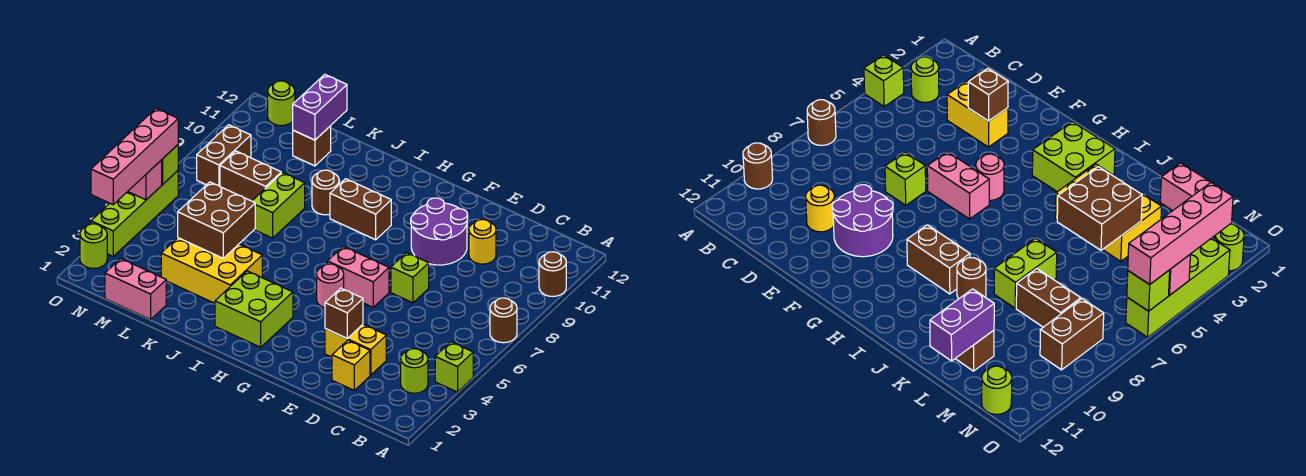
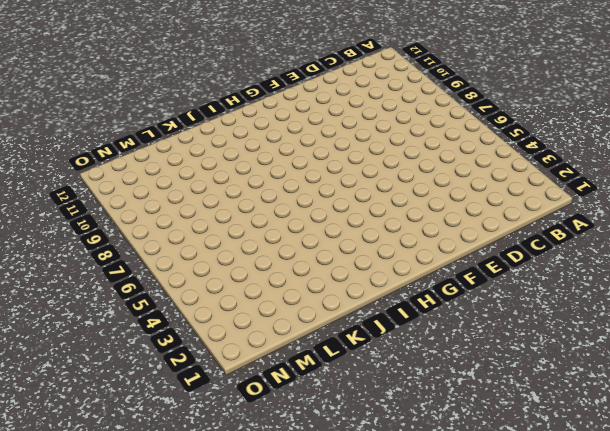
none -> lime brick A4 level 1
none -> brown round brick A7 level 1
none -> brown round brick A10 level 1

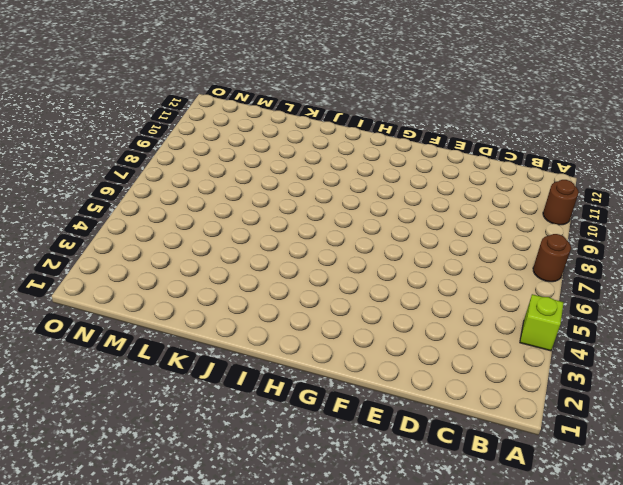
none -> lime round brick B3 level 1
none -> yellow brick D2 level 1
none -> yellow brick D3:E3 level 1

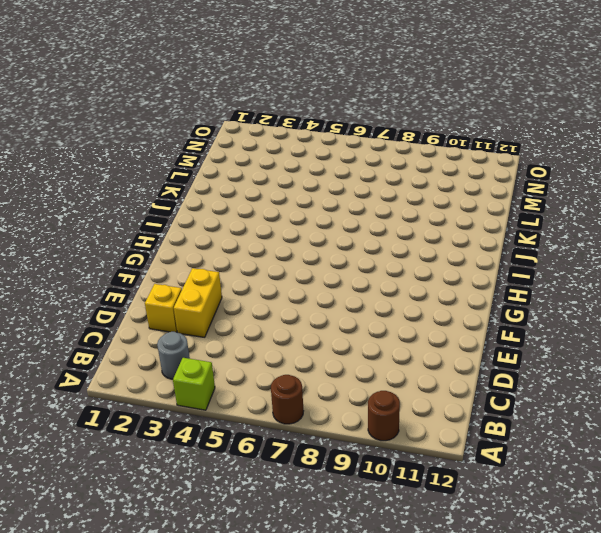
grey round brick B3 level 1 -> lime round brick B3 level 1
none -> yellow round brick D10 level 1
none -> lime brick E7 level 1
none -> purple round brick E9:F10 level 1

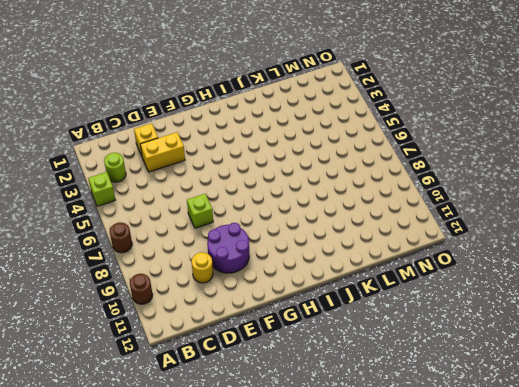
none -> pink brick F6:G6 level 1
none -> pink round brick G5 level 1
none -> lime brick H2:I3 level 1

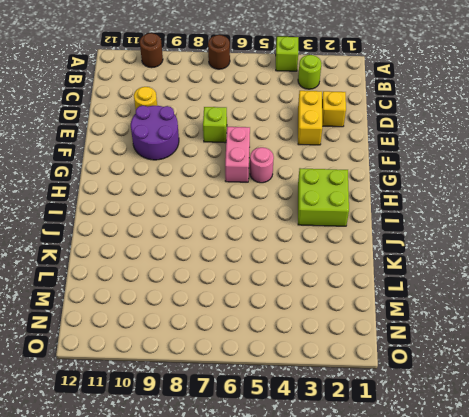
none -> brown brick H9:I9 level 1
none -> yellow brick J3:L4 level 1
none -> brown round brick J9 level 1

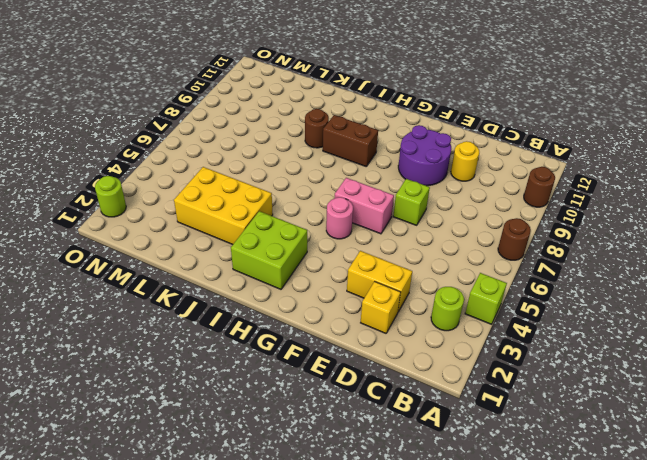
none -> lime brick K7:K8 level 1
none -> pink brick L1:M1 level 1
none -> brown brick L8:M8 level 1

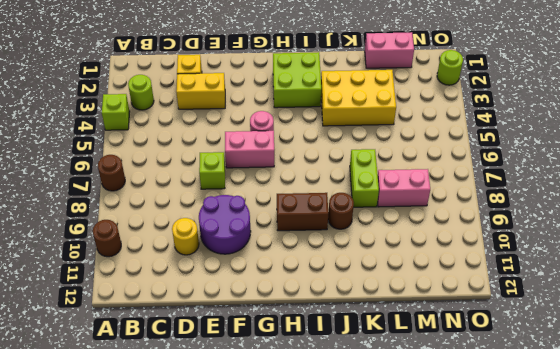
pink brick L8:M8 level 1 -> brown brick L8:M8 level 1
none -> brown brick L11 level 1
none -> brown brick N8:N9 level 1
none -> lime round brick N12 level 1

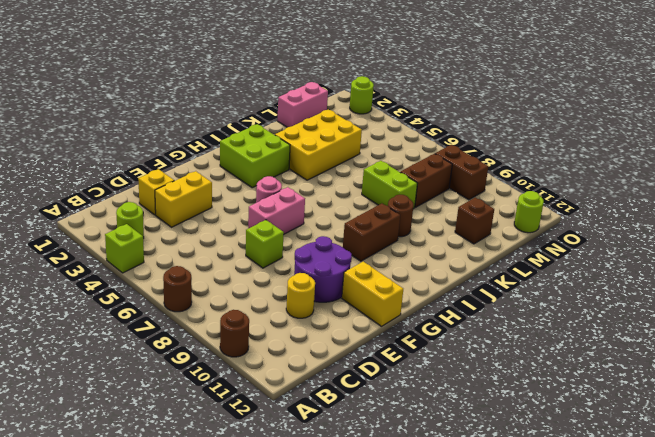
yellow brick F11:F12 level 1 -> none
none -> lime brick O3:O6 level 1
none -> brown brick E3 level 2
none -> brown brick K4:L5 level 2

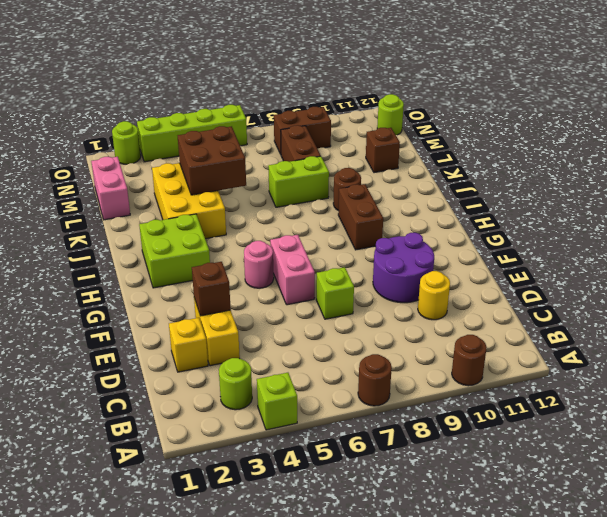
none -> purple brick L11:L12 level 2
none -> pink brick O5 level 2
none -> lime brick O6 level 2

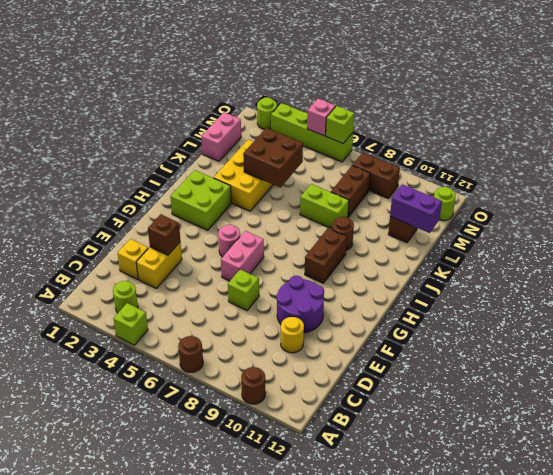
none -> pink brick O3:O6 level 3

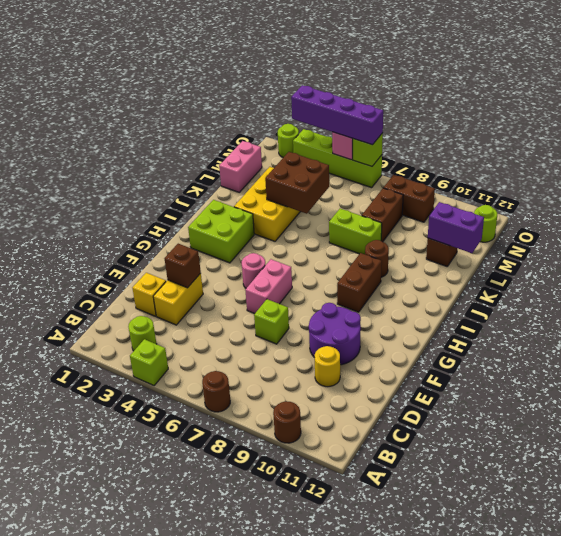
purple brick O3:O6 level 3 -> pink brick O3:O6 level 3

